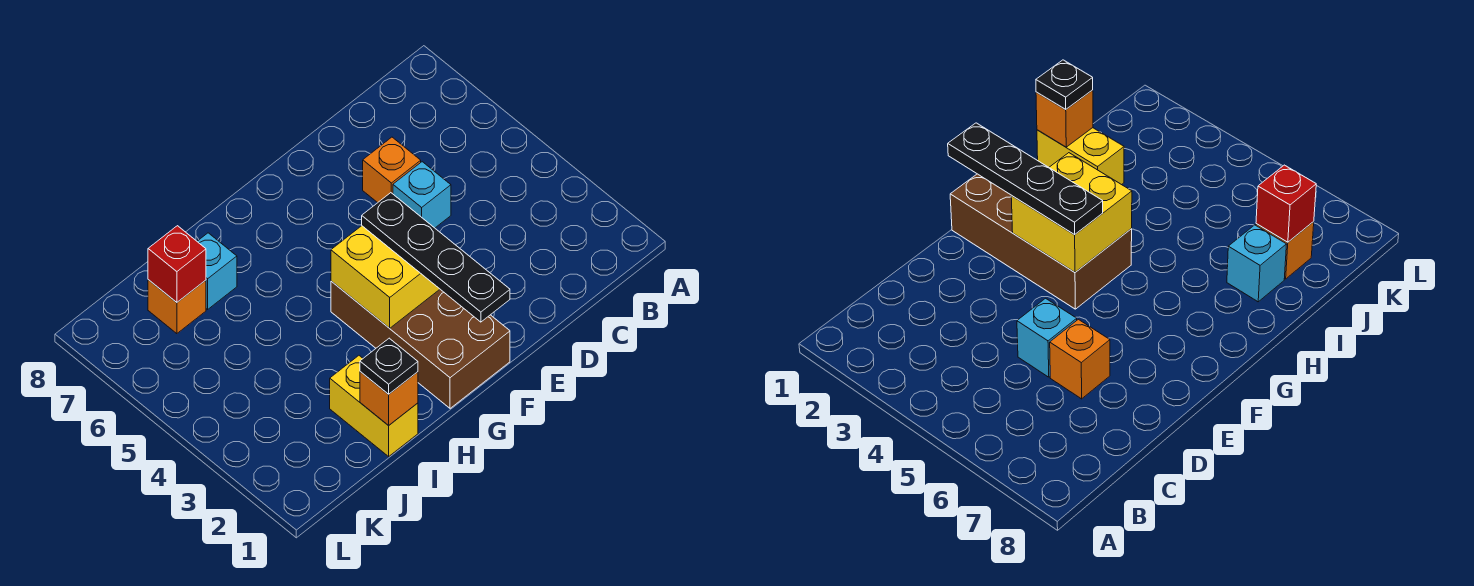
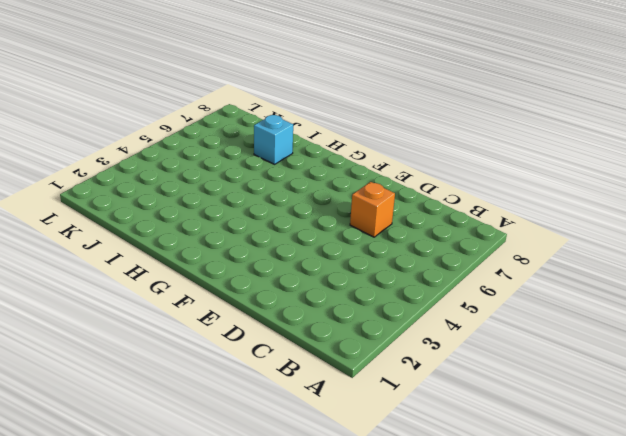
none -> cyan brick D5 level 1
none -> brown brick F1:G4 level 1

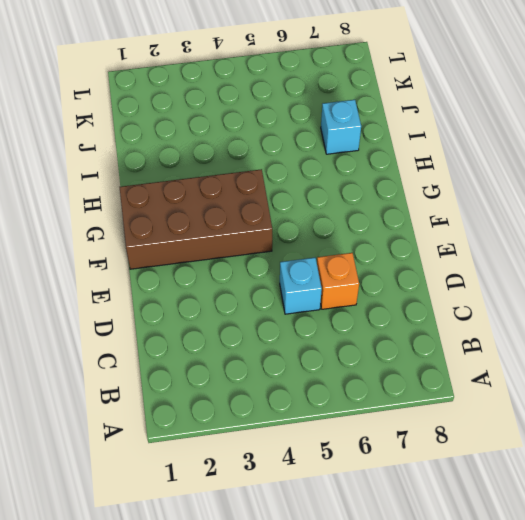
none -> yellow brick I1:I2 level 1
none -> orange brick J7 level 1

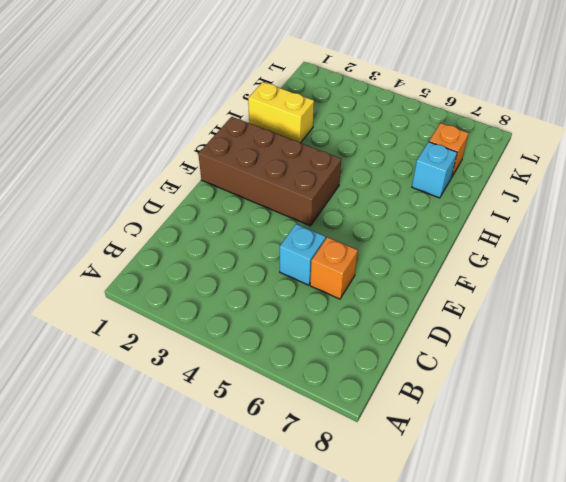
none -> yellow brick F3:G4 level 2
none -> orange brick I1 level 2

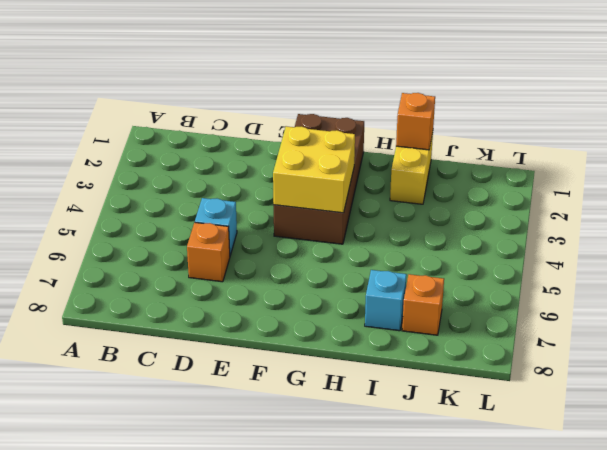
none -> red brick J7 level 2
none -> black plate F1:F4 level 3

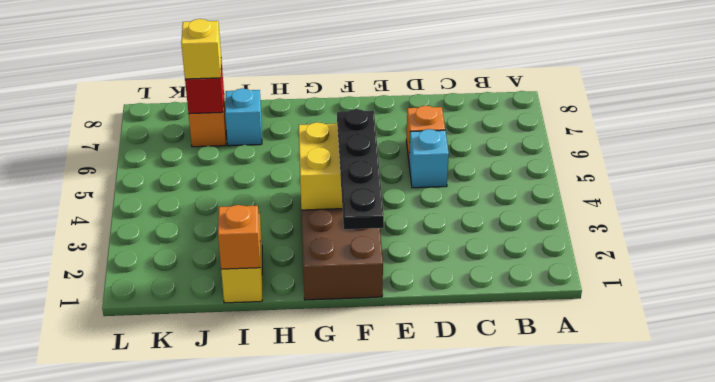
yellow brick J7 level 3 -> none
none -> black plate I1 level 3

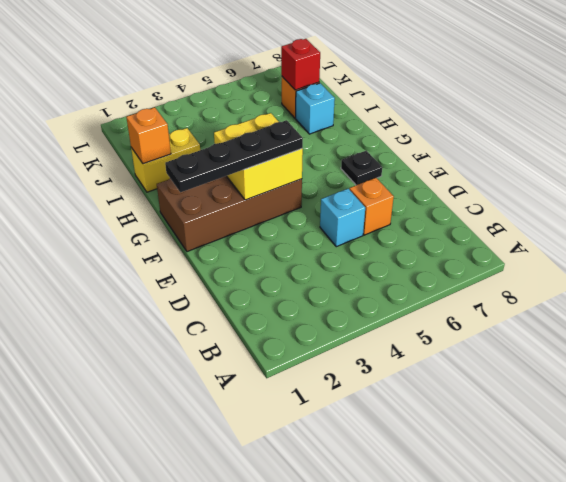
black plate F7 level 1 -> black plate I1 level 3

